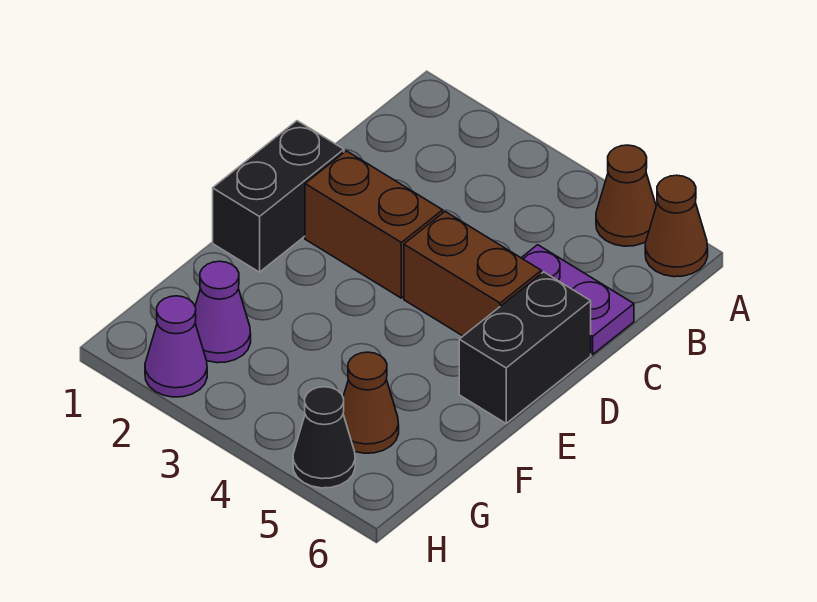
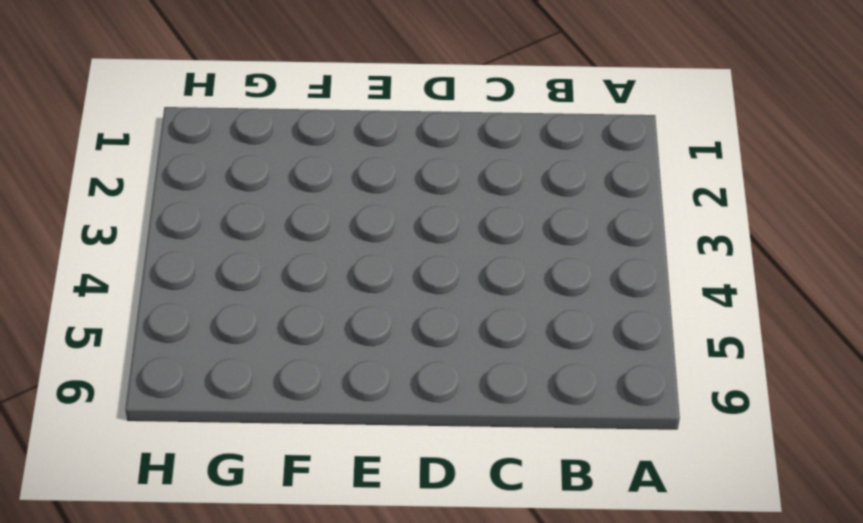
none -> brown cone A5 level 1
none -> brown cone A6 level 1

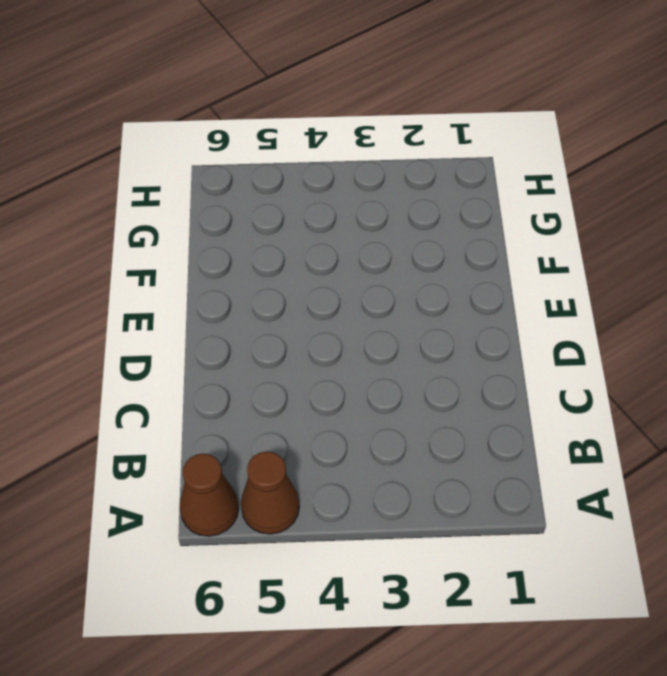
none -> purple plate C5:C6 level 1
none -> black brick D1:E1 level 1

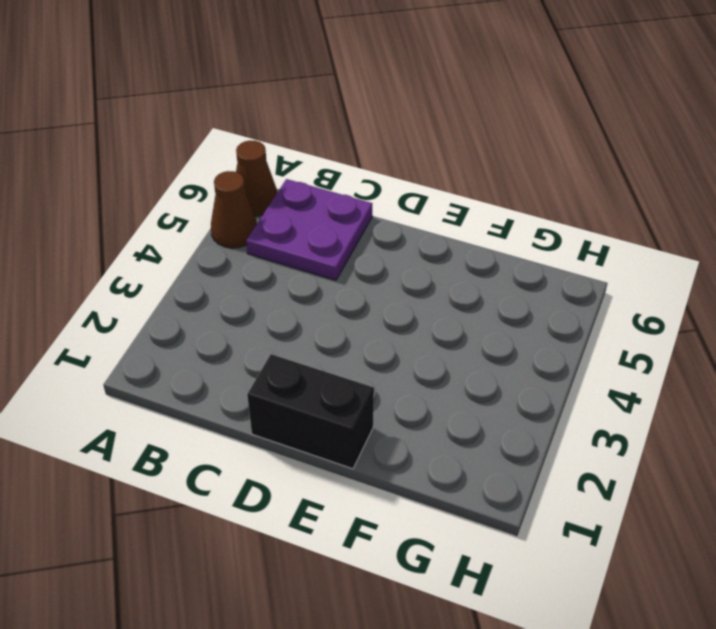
purple plate B5:C6 level 1 -> purple plate C5:C6 level 1
none -> brown brick D2:D3 level 1
none -> brown brick D4:D5 level 1

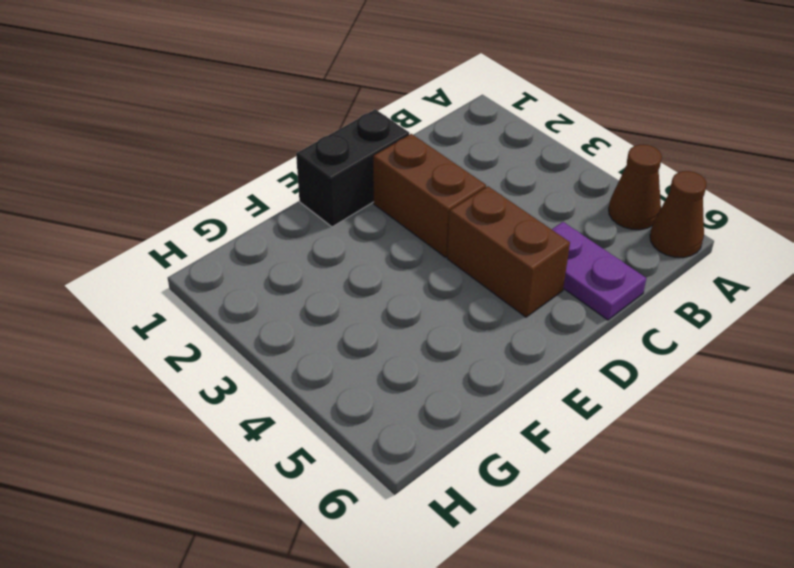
none -> black brick D6:E6 level 1
none -> purple cone G2 level 1

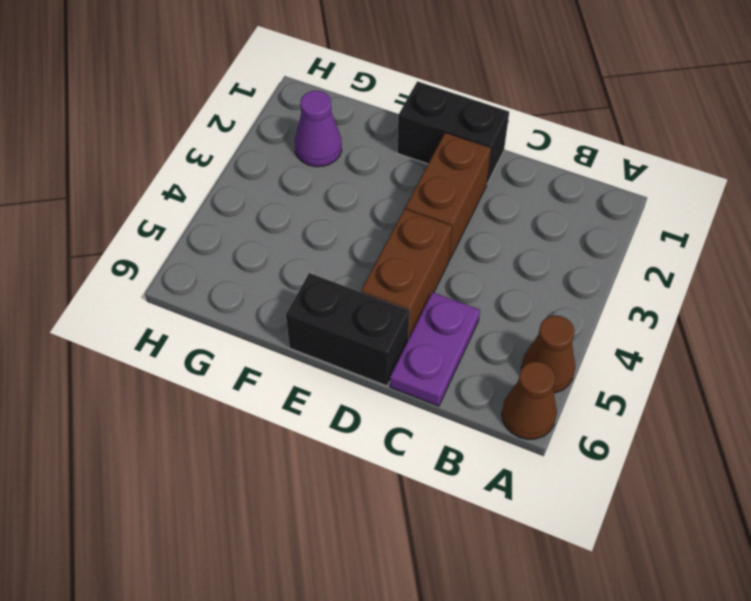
none -> brown cone G5 level 1
none -> purple cone H2 level 1

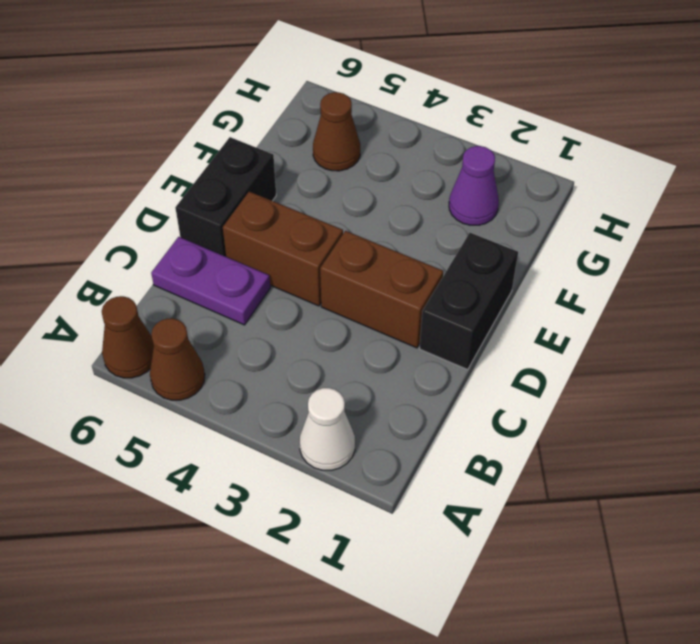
white cone A2 level 1 -> none
none -> purple cone H2 level 1
none -> black cone H5 level 1

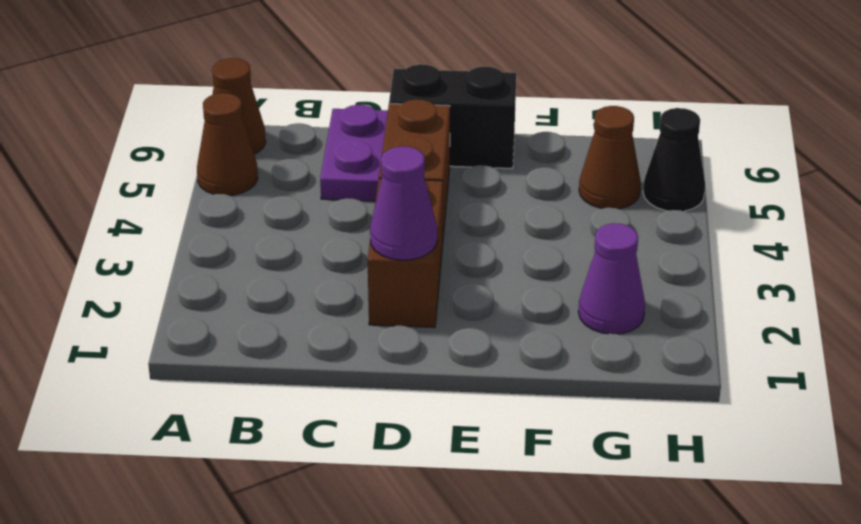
purple cone D2 level 2 -> purple cone H2 level 1
none -> black brick D1:E1 level 1

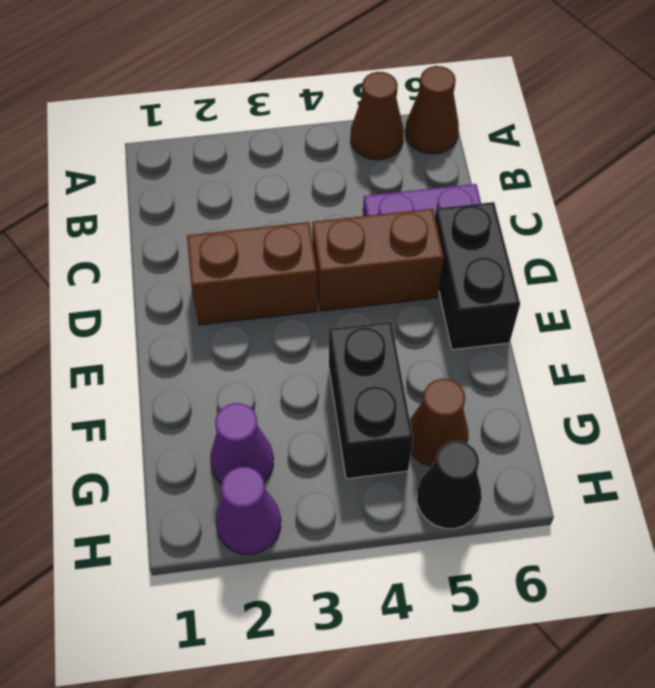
black brick F4:G4 level 1 -> black brick D1:E1 level 1

